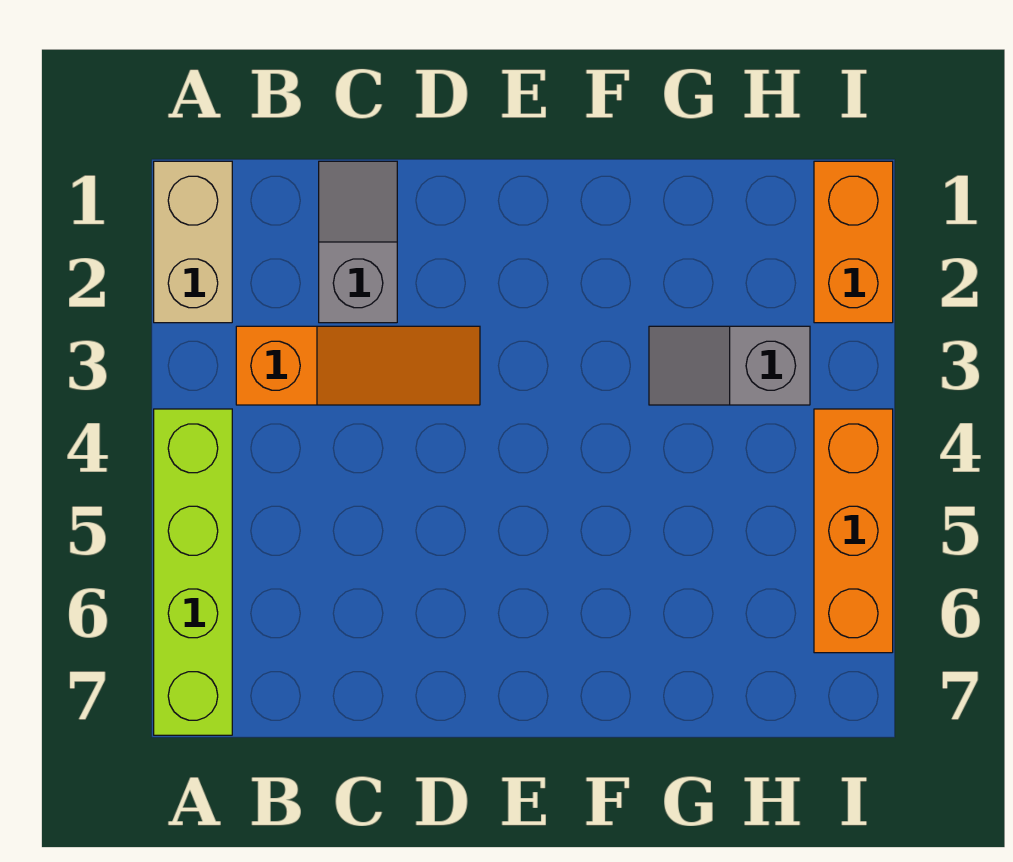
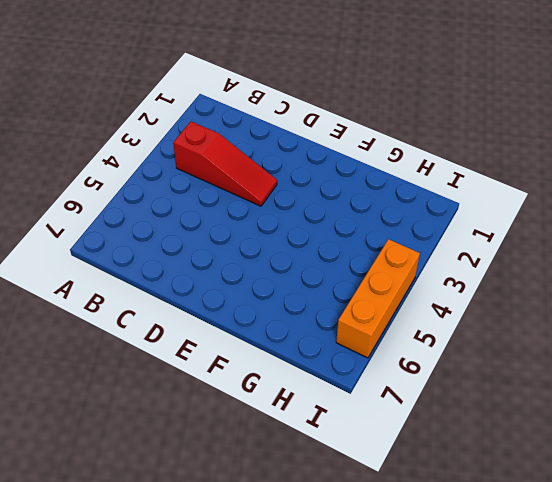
red slope B3:D3 level 1 top B -> orange slope B3:D3 level 1 top B
none -> tan brick A1:A2 level 1
none -> lime brick A4:A7 level 1

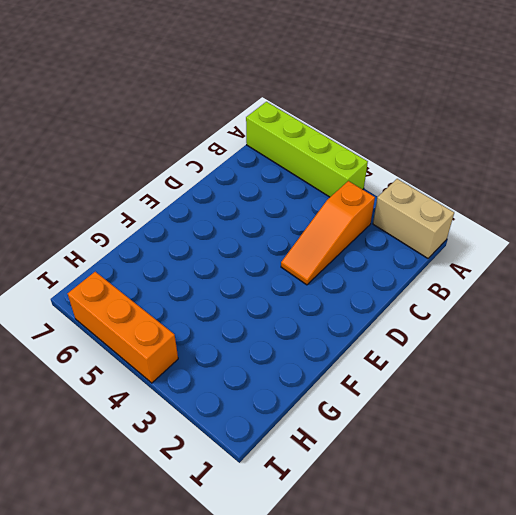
none -> grey slope C1:C2 level 1 top 2
none -> grey slope G3:H3 level 1 top H

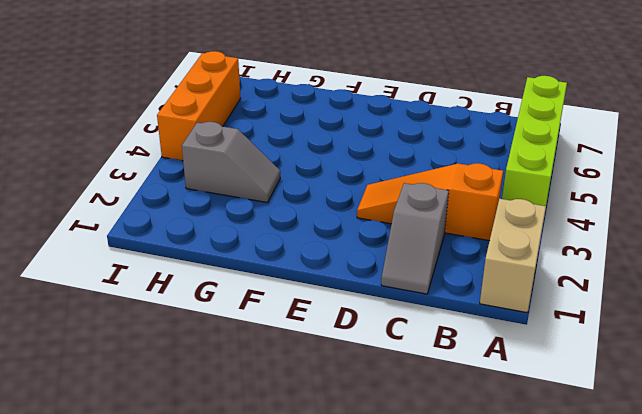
none -> orange brick I1:I2 level 1

